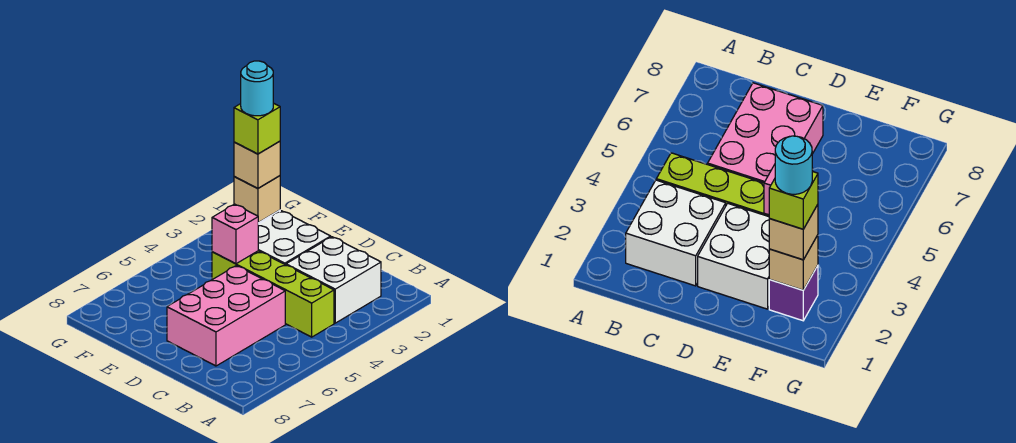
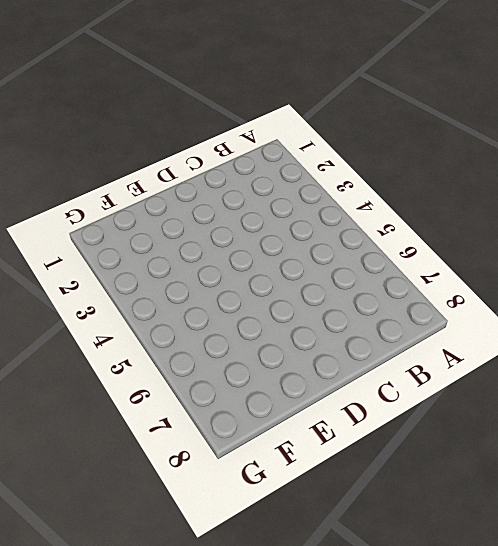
none -> white brick B2:C3 level 1
none -> lime brick B4:E4 level 1

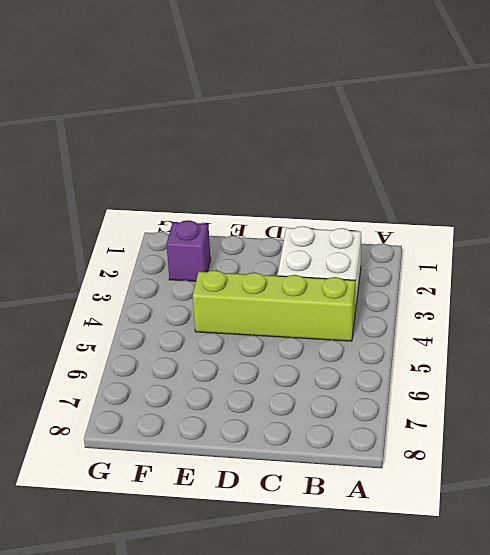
none -> pink brick C5:D7 level 1
none -> white brick D2:E3 level 1

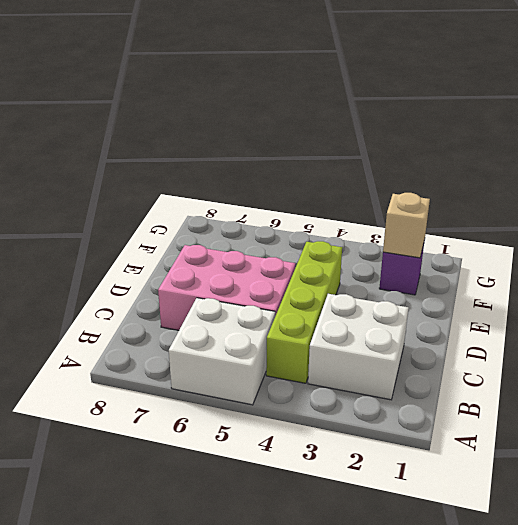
white brick A5:B6 level 1 -> white brick D2:E3 level 1
none -> pink brick E4 level 2
none -> tan brick F2 level 3

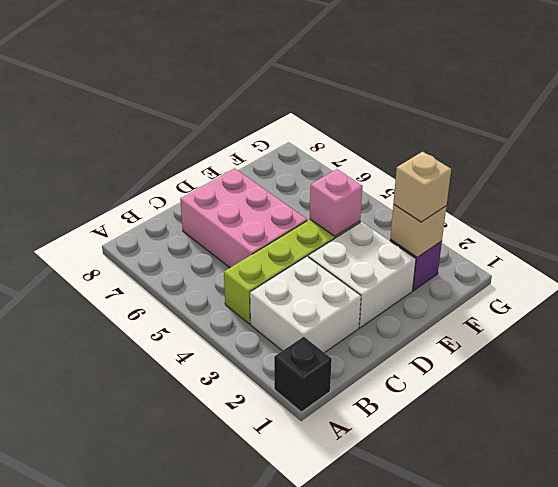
black brick A1 level 1 -> none
none -> lime brick F2 level 4
none -> cyan round brick F2 level 5

